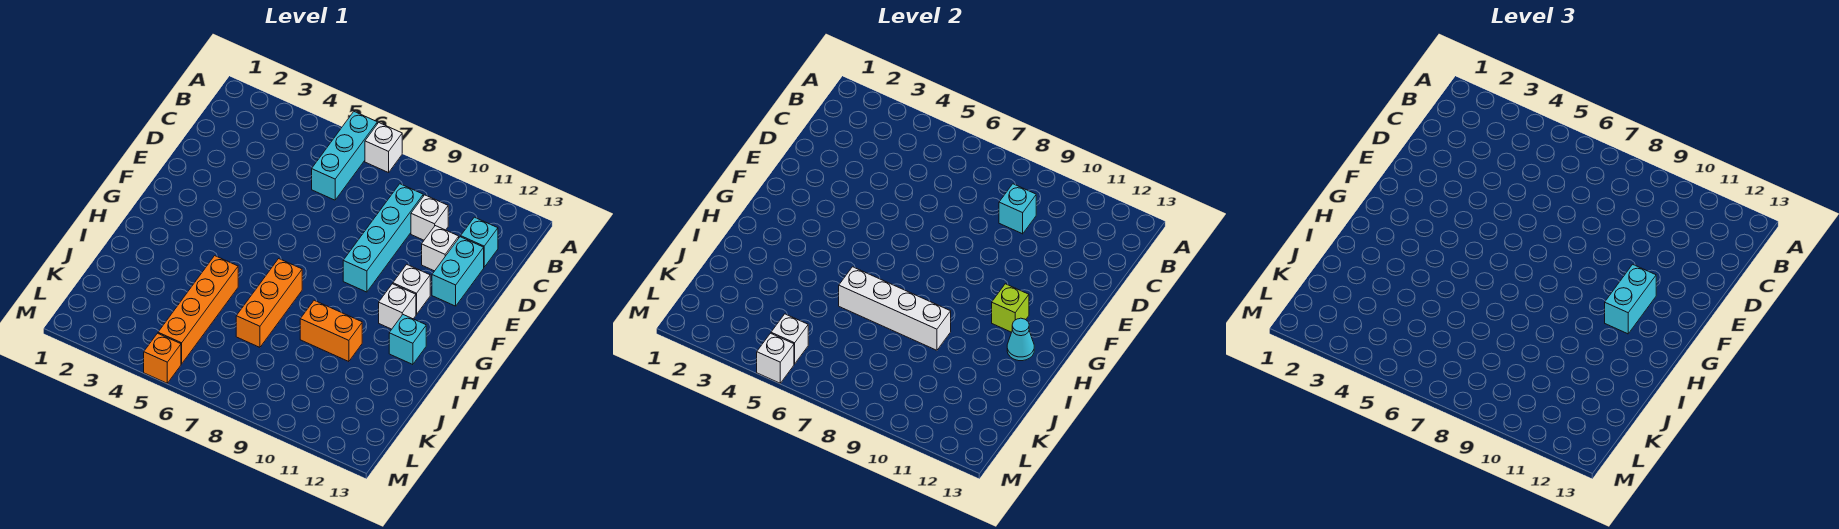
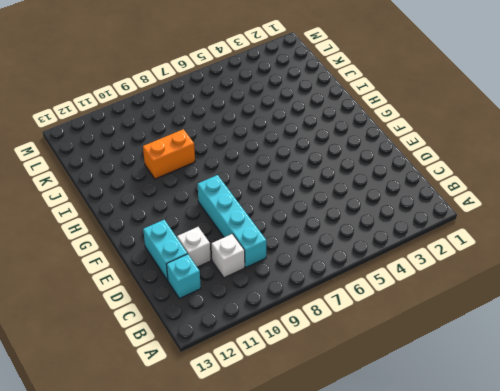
none -> cyan brick A6:C6 level 1
none -> white brick A7 level 1
none -> white brick F11 level 1

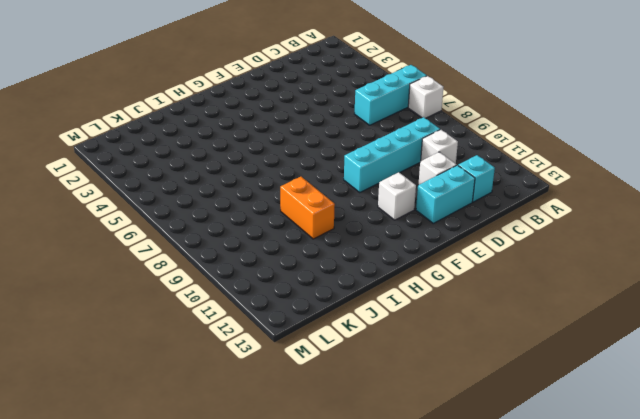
none -> white brick G11 level 1
none -> orange brick H7:J7 level 1
none -> cyan brick H12 level 1

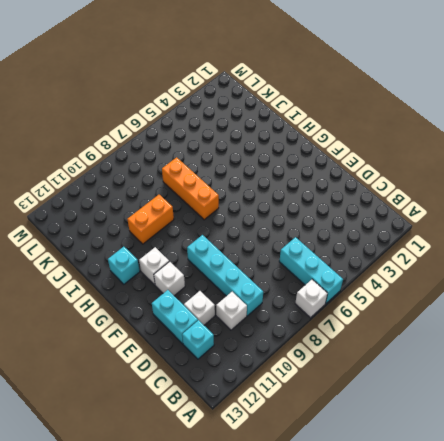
none -> orange brick I5:L5 level 1
none -> orange brick M5 level 1
none -> cyan brick C9 level 2

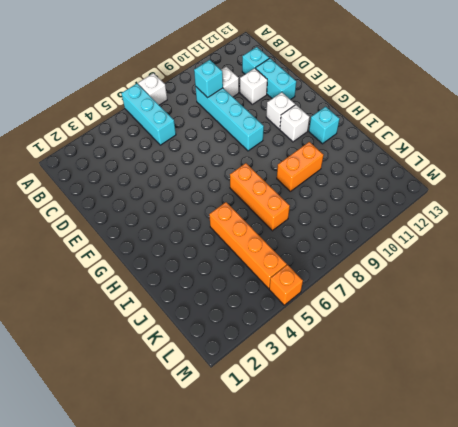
none -> lime brick G11 level 2
none -> cyan cone H12 level 2
none -> white brick I6:I9 level 2

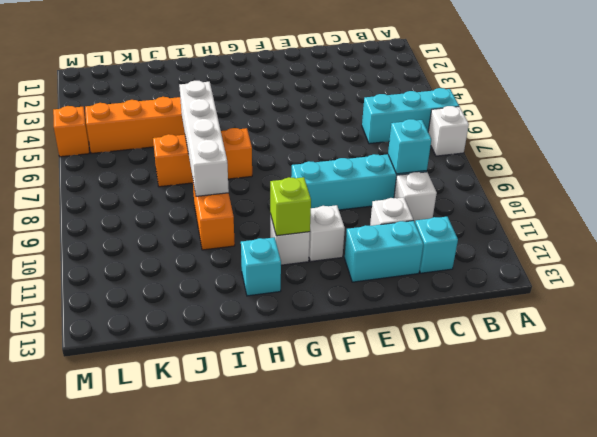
none -> cyan cone H12 level 2
none -> white brick L5 level 2
none -> white brick M5 level 2

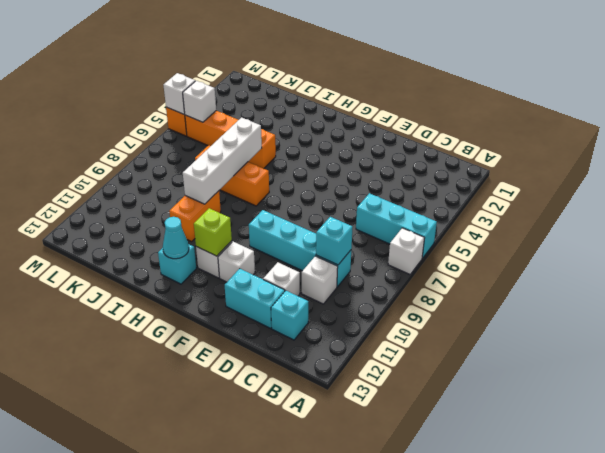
none -> cyan brick F11:G11 level 3

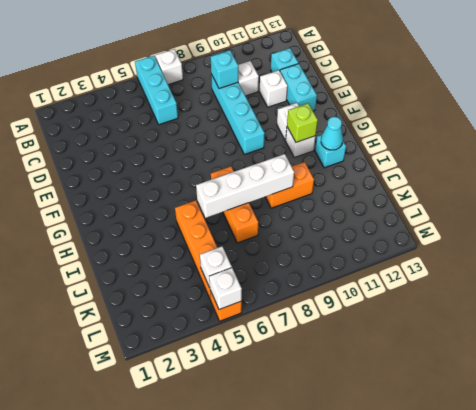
none -> cyan brick F11:G11 level 3

